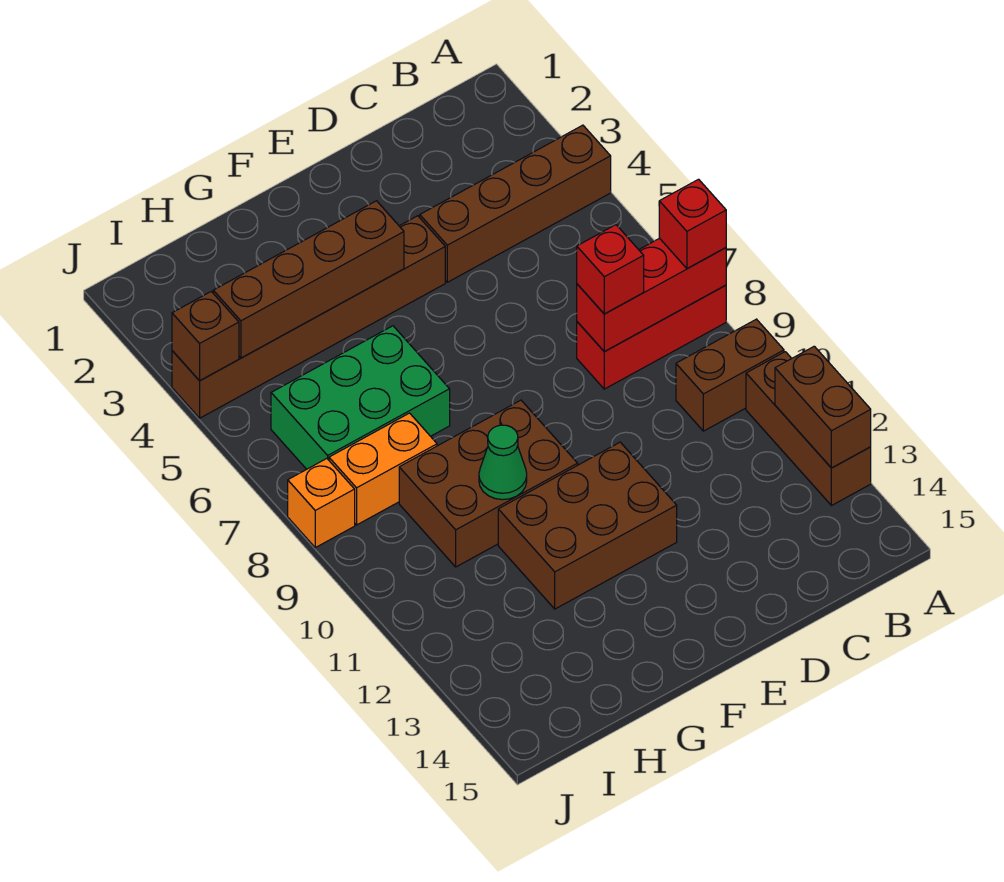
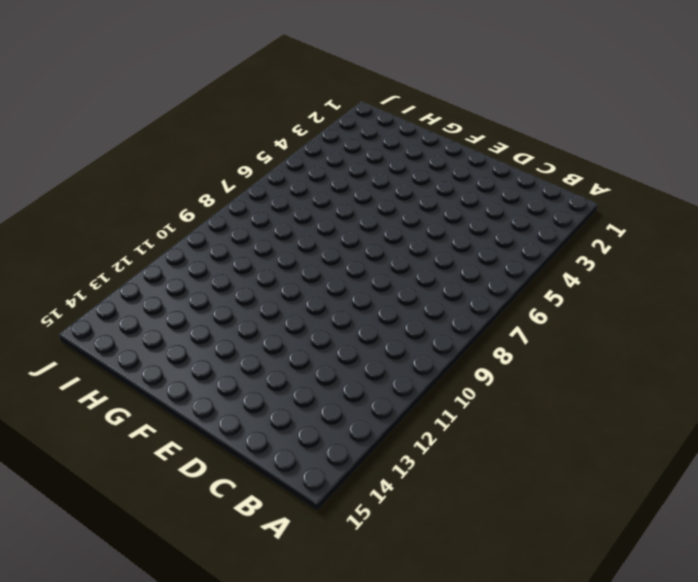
none -> brown brick A4:D4 level 1
none -> red brick A8:C8 level 1
none -> brown brick A10:B10 level 1

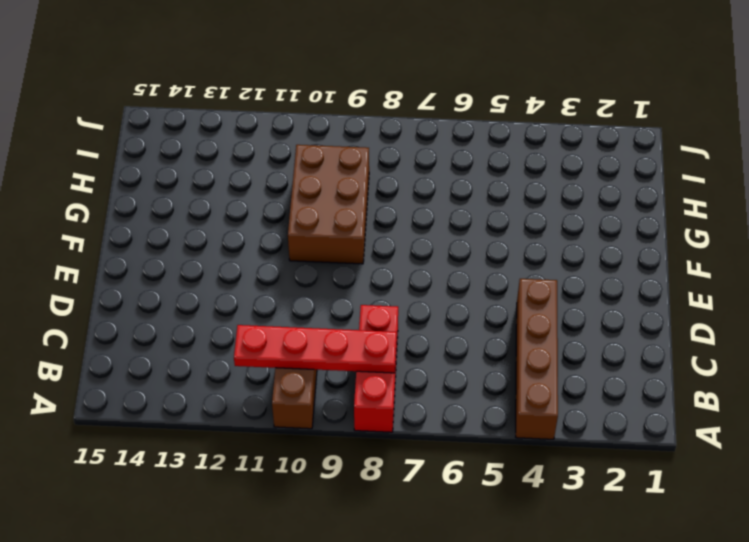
red plate B8:B11 level 2 -> red brick A8:C8 level 2
none -> brown brick A11:A13 level 1
none -> brown brick E4:J4 level 1
none -> brown brick E11:G12 level 1

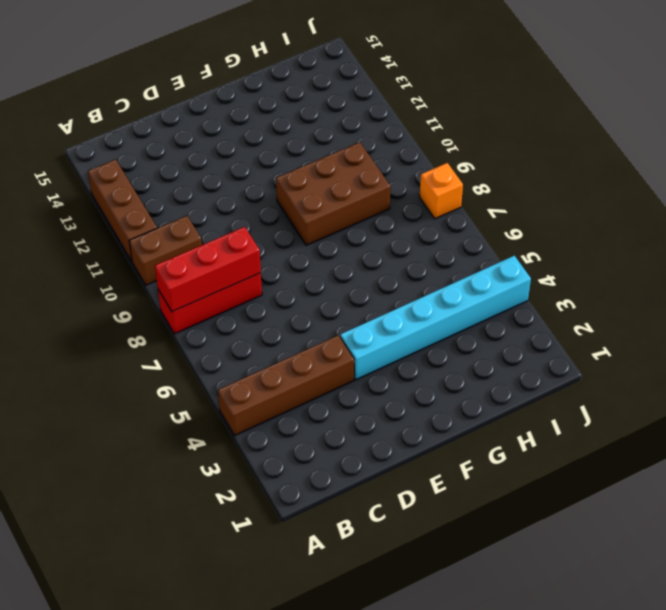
cyan brick E4:J4 level 1 -> brown brick E4:J4 level 1
none -> brown brick E11:G12 level 1
none -> green brick G6:I7 level 1
none -> orange brick H8:I8 level 1

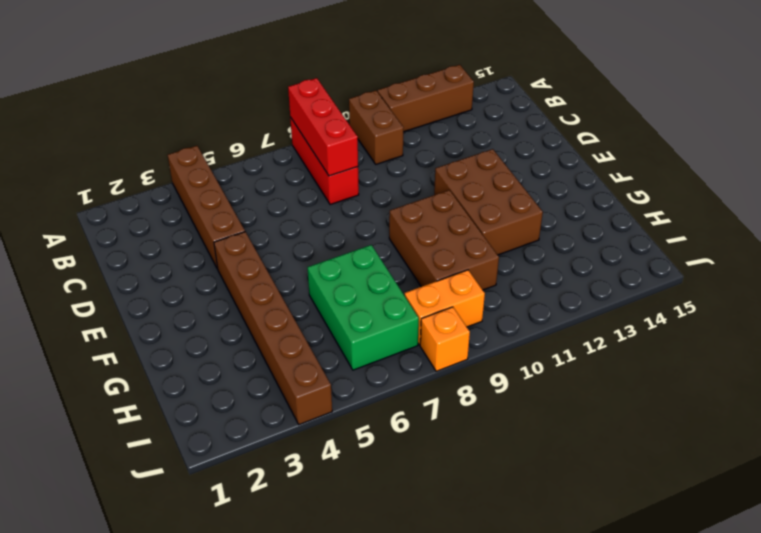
orange brick I8:I9 level 1 -> orange brick H8:I8 level 1
none -> brown brick A12:A13 level 2
none -> brown brick F4:I4 level 2
none -> green cone G10 level 2

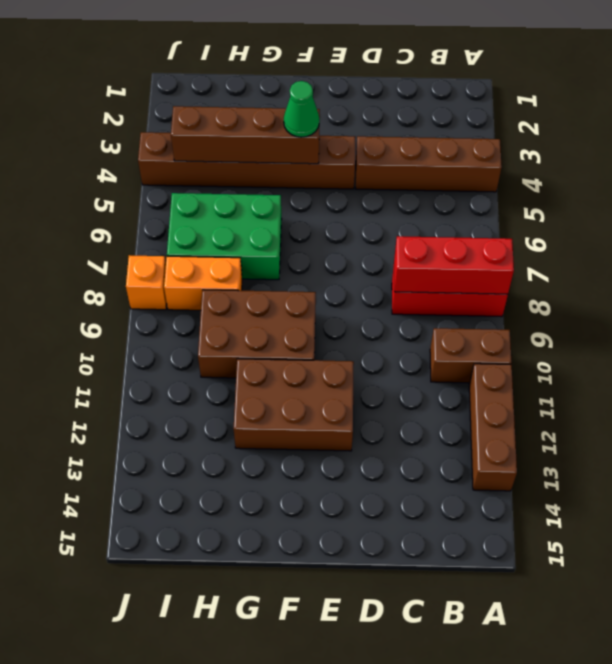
green cone F4 level 3 -> green cone G10 level 2
none -> brown brick A12:A13 level 2
none -> brown brick J4 level 2
none -> red brick A8 level 3

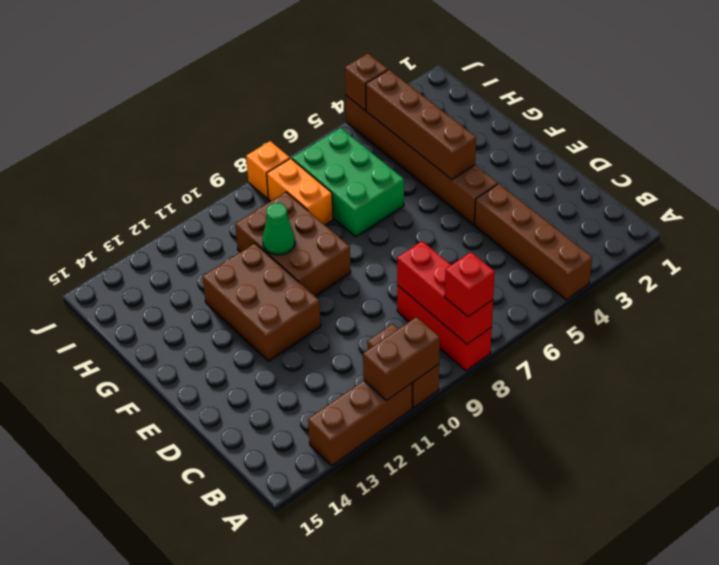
brown brick A10:A11 level 2 -> brown brick A12:A13 level 2
none -> red brick C8 level 3

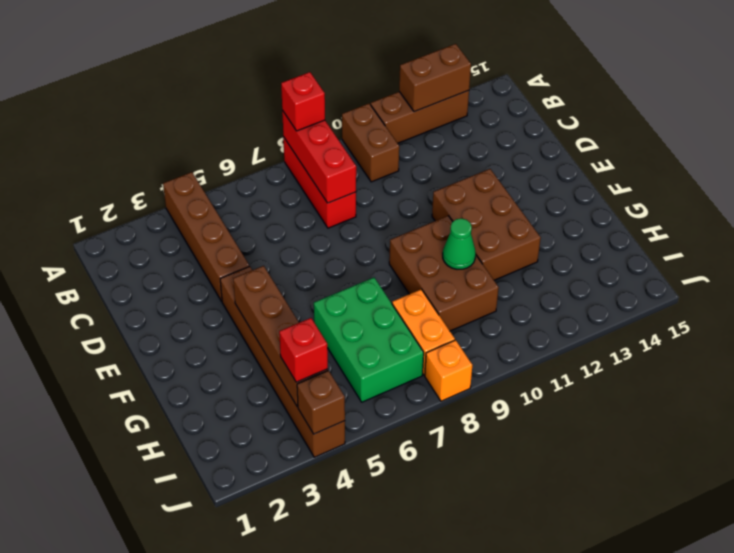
red brick I4 level 3 -> red brick C8 level 3

